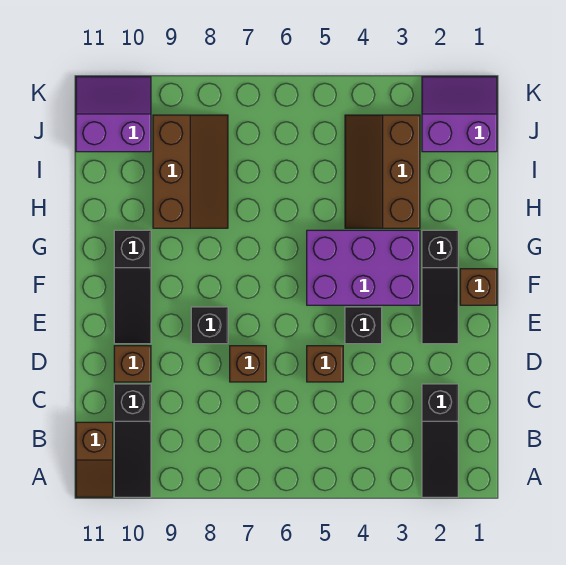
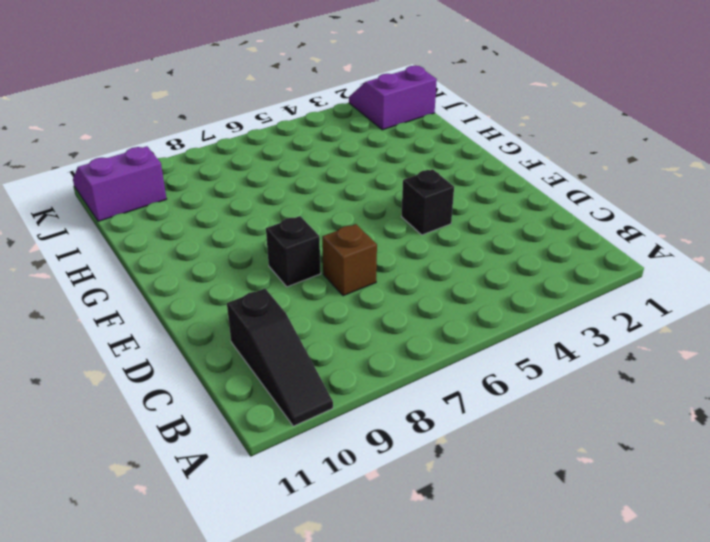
none -> black slope A2:C2 level 1 top C
none -> brown slope A11:B11 level 1 top B
none -> brown brick D5 level 1

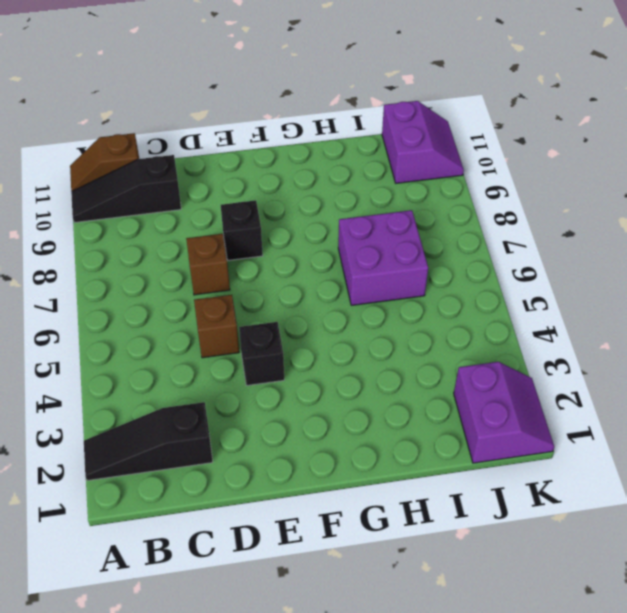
purple brick H6:I7 level 1 -> none
none -> brown brick D10 level 1
none -> black slope E2:G2 level 1 top G
none -> black slope E10:G10 level 1 top G

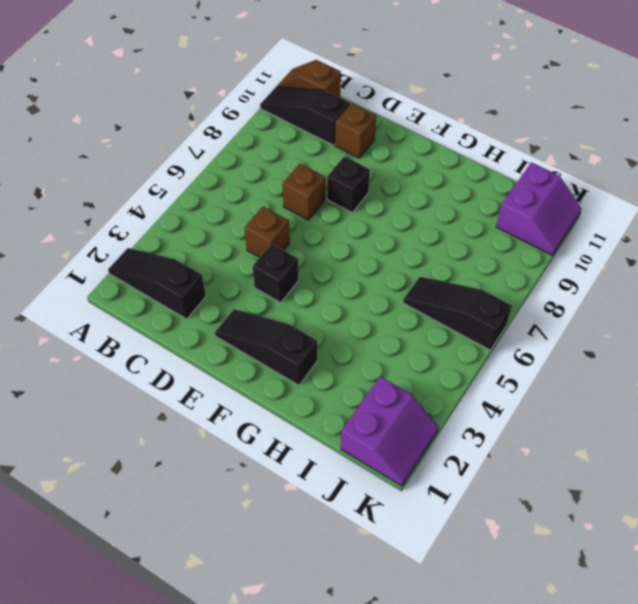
black slope I6:K6 level 1 top K -> black slope E10:G10 level 1 top G
none -> brown brick F1 level 1
none -> purple brick F3:G5 level 1
none -> brown slope H3:J4 level 1 top 3

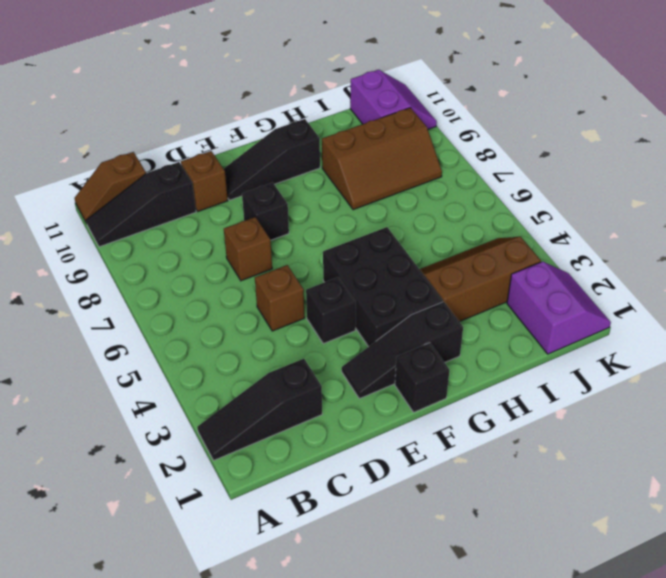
black brick F1 level 1 -> brown brick F1 level 1
black brick F3:G5 level 1 -> purple brick F3:G5 level 1

